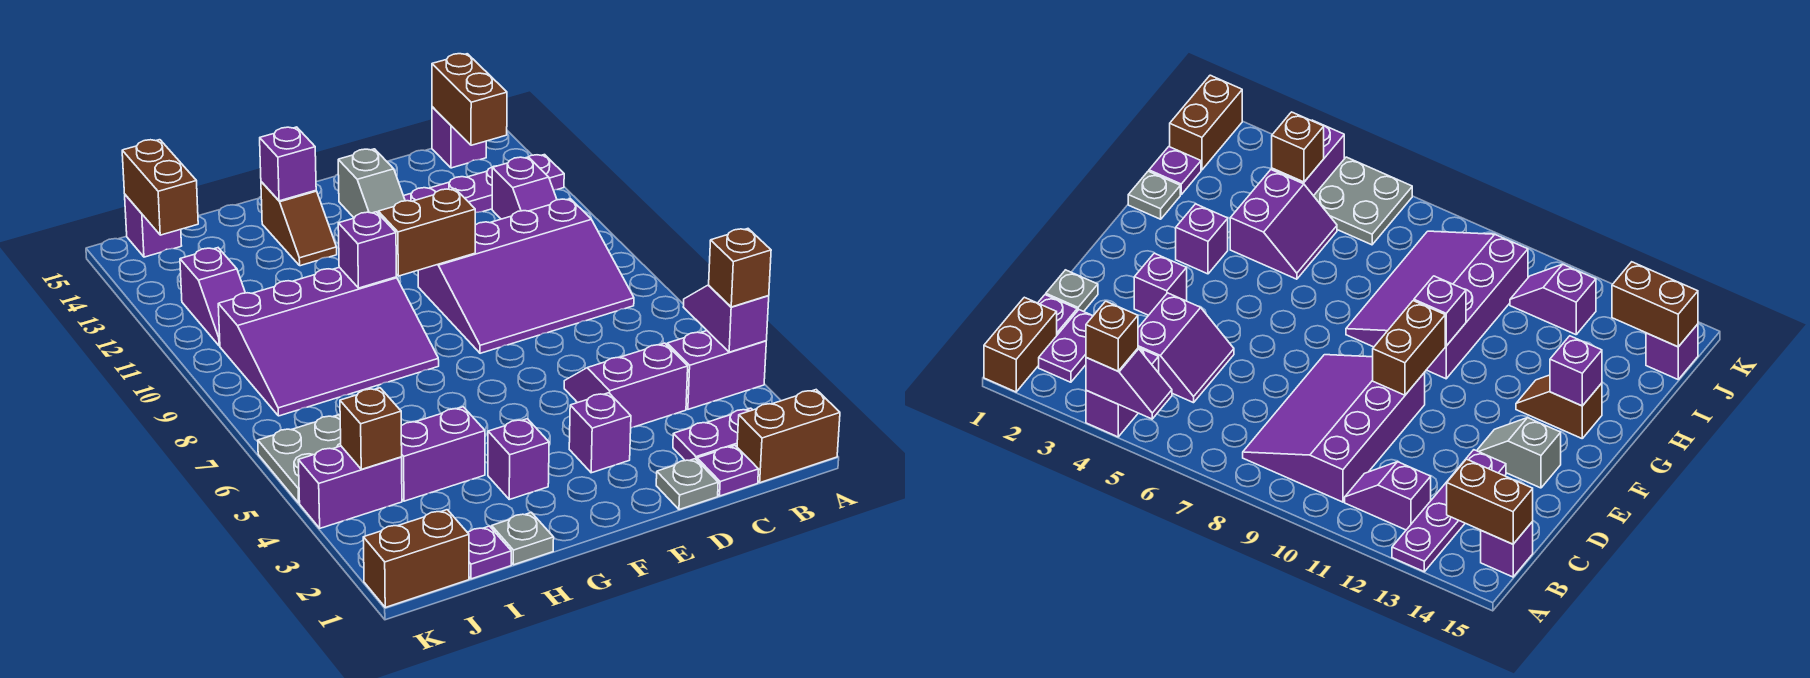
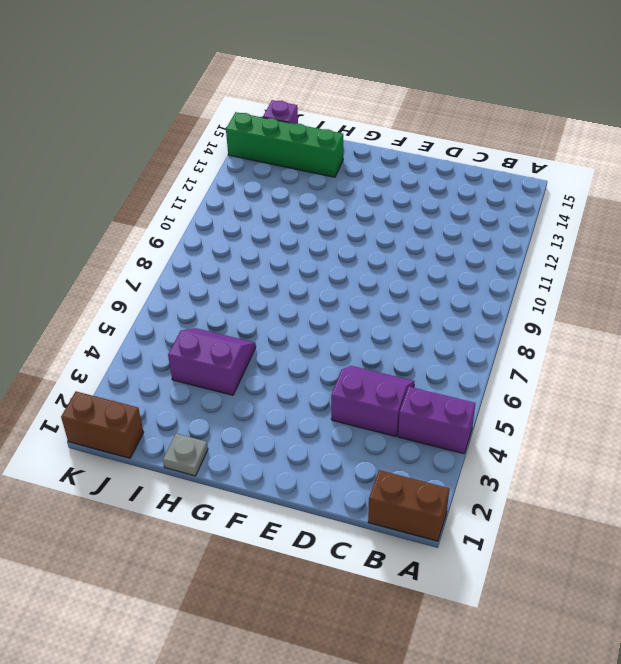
green brick H14:K14 level 1 -> none
none -> purple plate A13:D13 level 1
none -> purple plate B2:C2 level 1
none -> purple slope B8:E10 level 1 top 10
none -> purple slope B11:B12 level 1 top 12

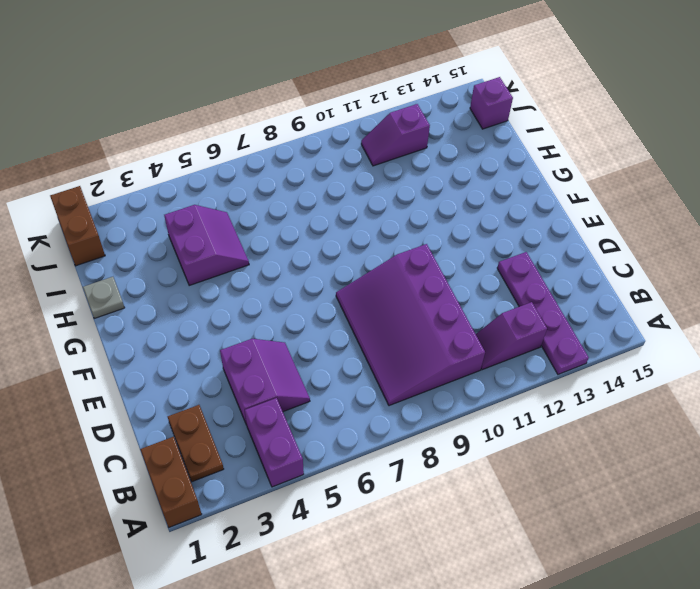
brown plate B2:C2 level 1 -> purple plate B2:C2 level 1
none -> purple brick B15 level 1
none -> purple plate C1 level 1
none -> grey plate D1 level 1
none -> purple brick E3 level 1

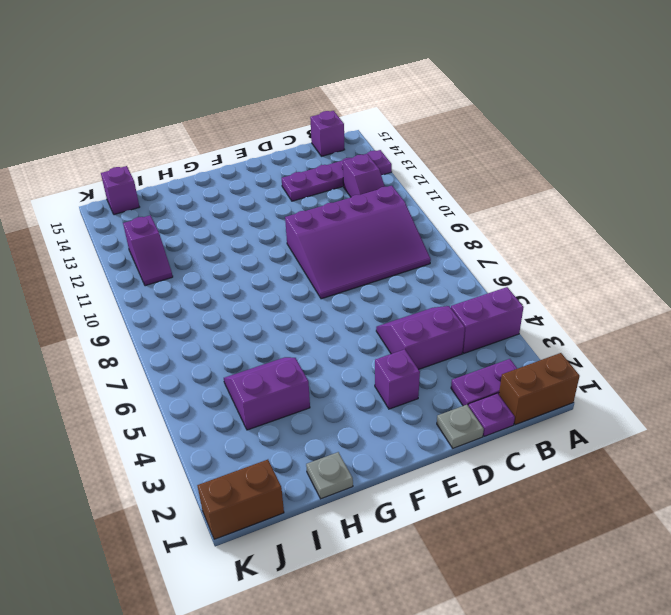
none -> grey slope E13:E14 level 1 top 14
none -> purple brick G3 level 1
none -> purple slope G8:J10 level 1 top 10
none -> brown slope G13:G14 level 1 top 14

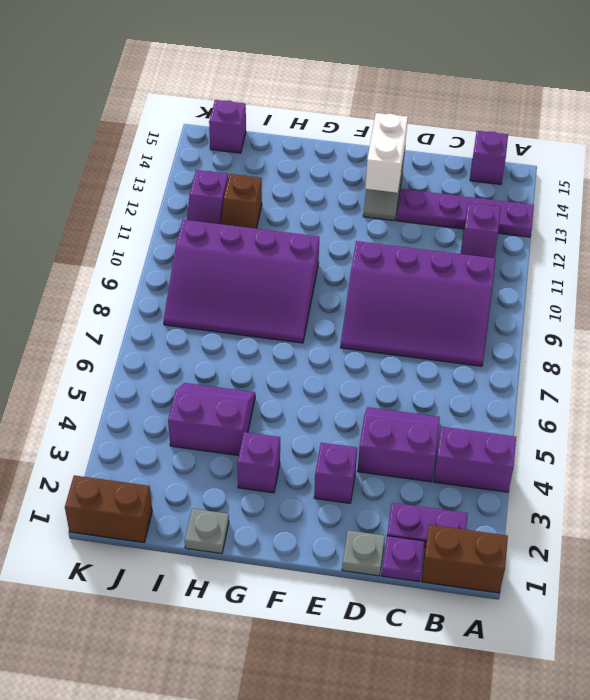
white brick E13:E14 level 2 -> none
brown slope I11:I12 level 1 top 12 -> brown slope G13:G14 level 1 top 14
none -> purple plate I1 level 1
none -> purple brick J4:K4 level 1
none -> grey plate J5:K6 level 1
none -> purple slope A4:A5 level 2 top 4

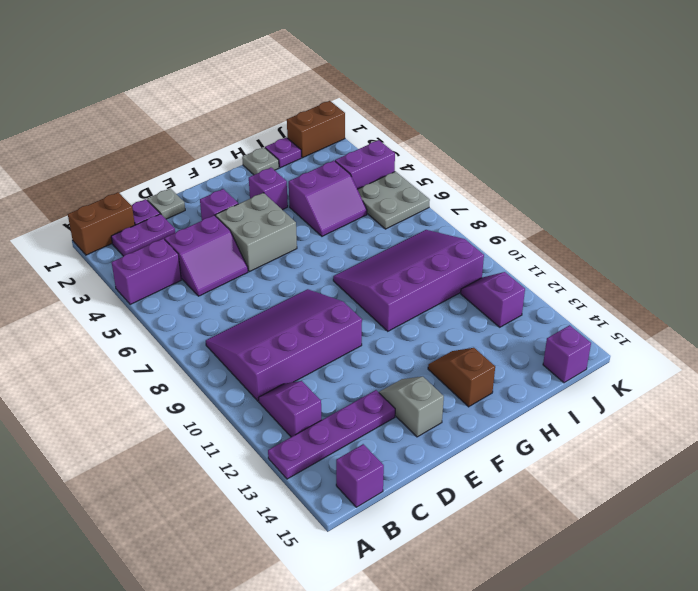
grey brick E4:F5 level 1 -> none
none -> purple slope A4:A5 level 2 top 4
none -> brown brick B14:B15 level 2
none -> brown brick E10:F10 level 2
none -> purple brick G10 level 2

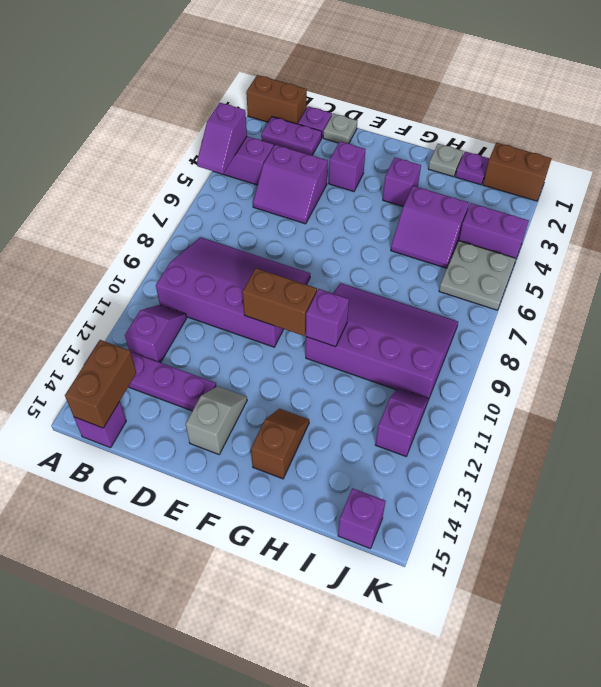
none -> purple brick G14 level 2
none -> brown brick J4 level 2
none -> brown brick J14:J15 level 2
none -> brown brick A4 level 3

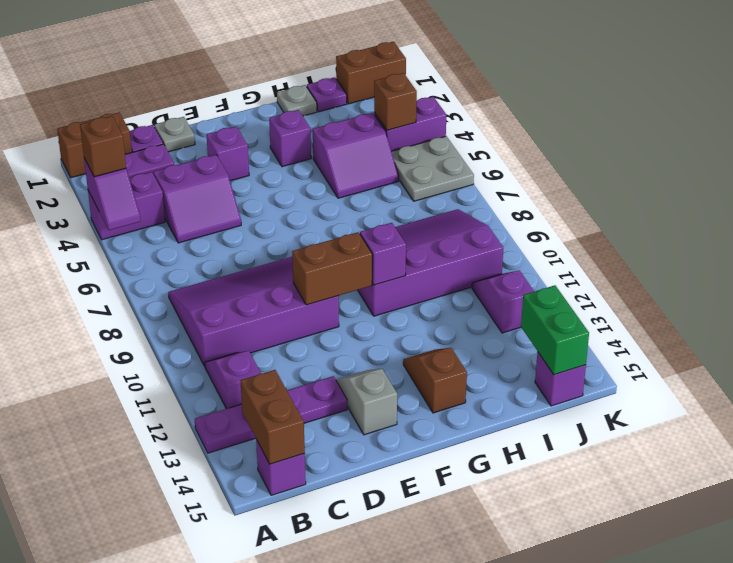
green brick J14:J15 level 2 -> brown brick J14:J15 level 2
none -> purple brick G14 level 2

